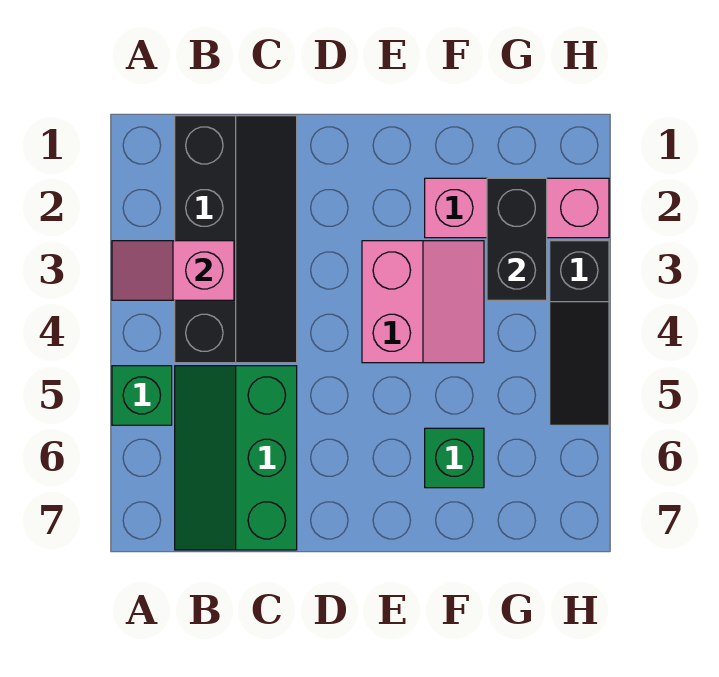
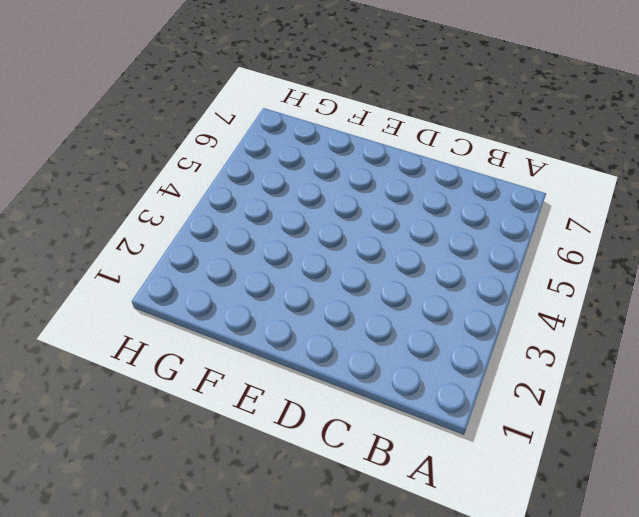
none -> green brick A5 level 1
none -> black slope B1:C4 level 1 top B

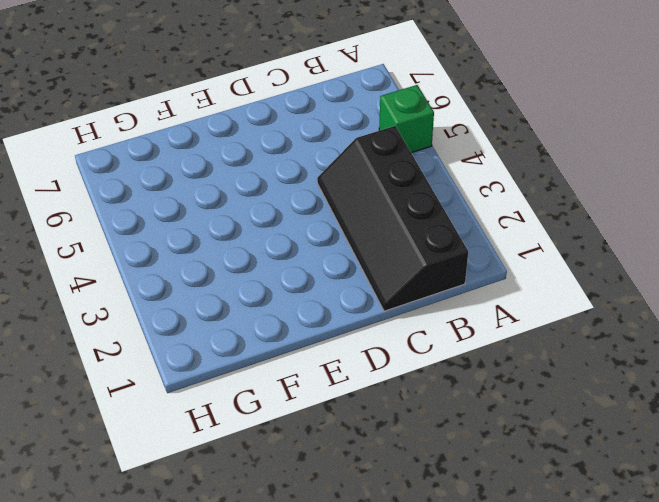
none -> green slope B5:C7 level 1 top C
none -> pink slope E3:F4 level 1 top E

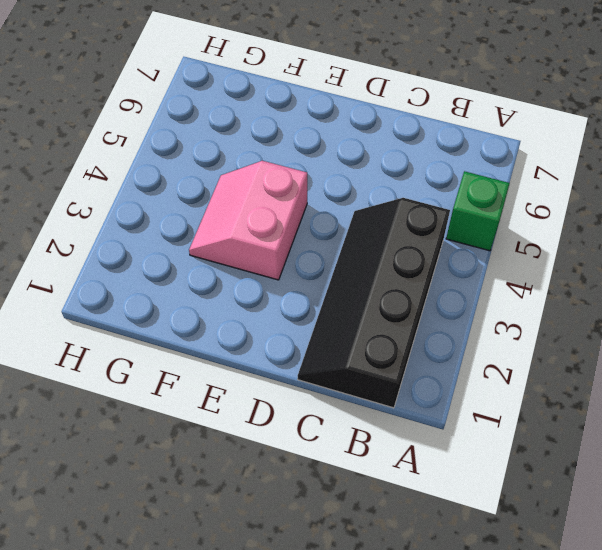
none -> green slope B5:C7 level 1 top C
none -> pink brick F2:H2 level 1

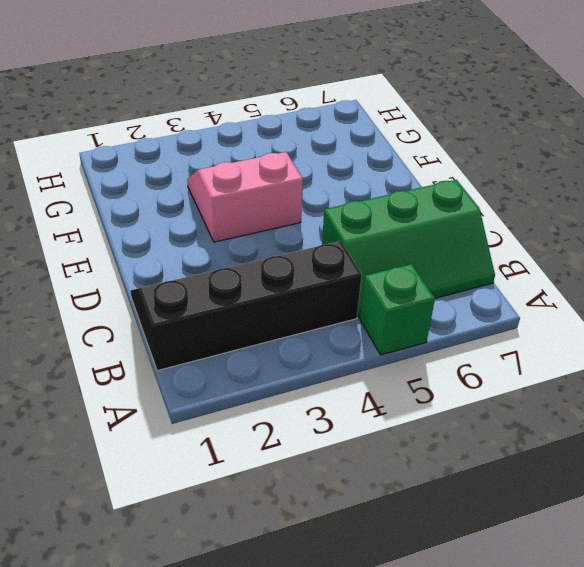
none -> pink brick F2:H2 level 1
none -> green brick F6 level 1

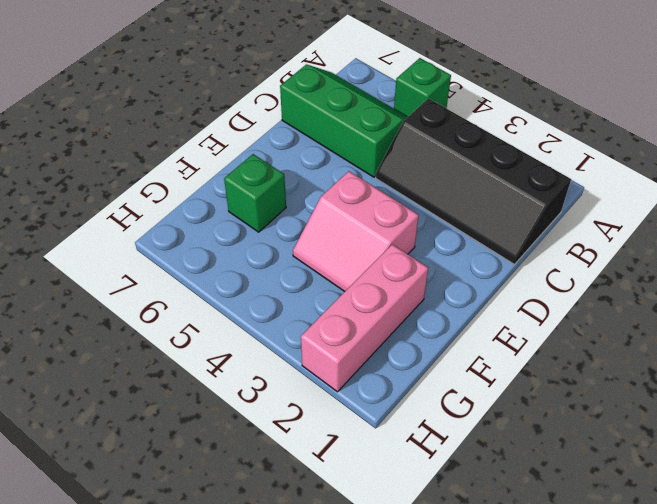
none -> black slope H3:H5 level 1 top 3
none -> pink slope A3:B3 level 2 top B

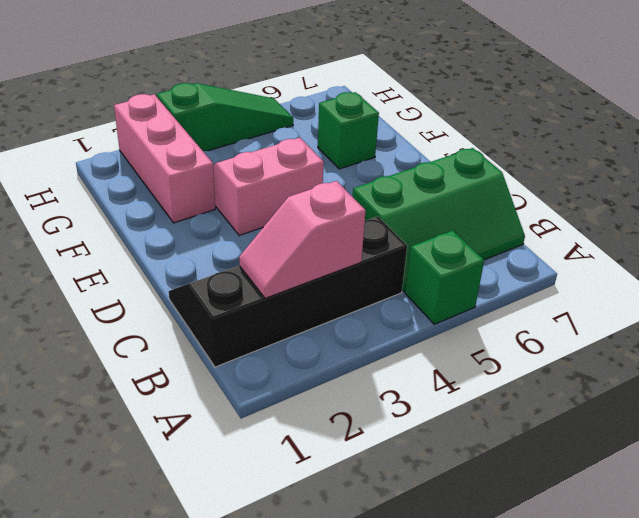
pink slope B2:B3 level 2 top 3 -> pink slope A3:B3 level 2 top B
green slope H3:H5 level 1 top 3 -> black slope H3:H5 level 1 top 3
none -> black brick G2:G3 level 2

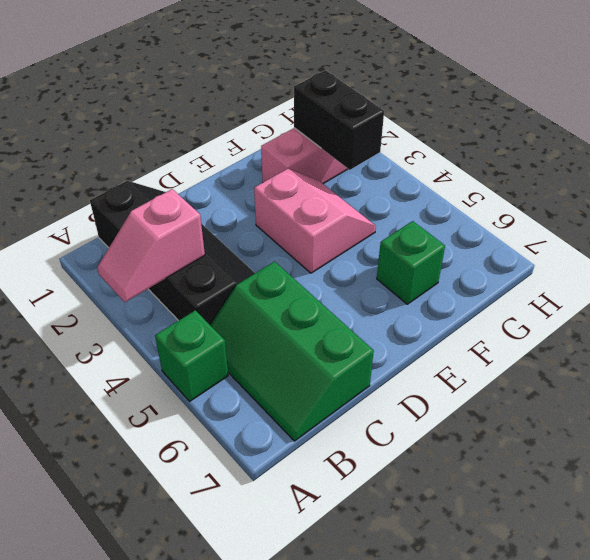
none -> black slope H3:H5 level 1 top 3

